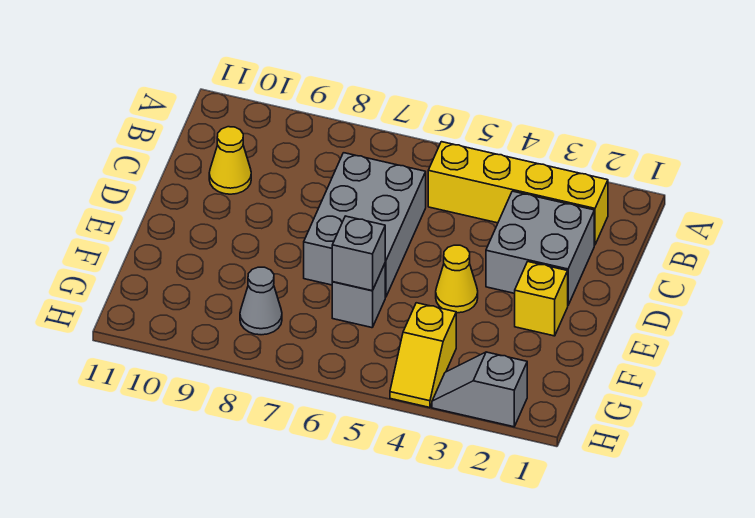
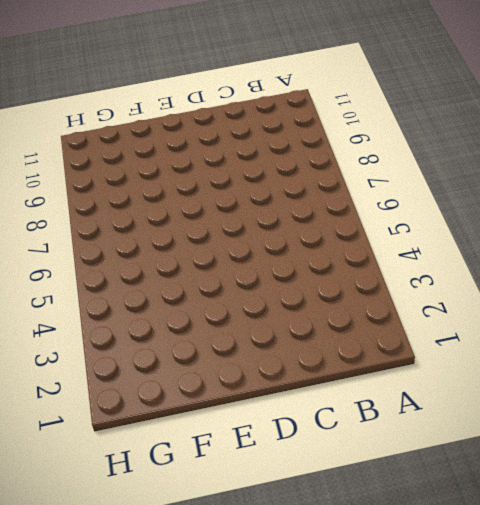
none -> yellow brick B2:B5 level 1
none -> grey brick C2:D3 level 1

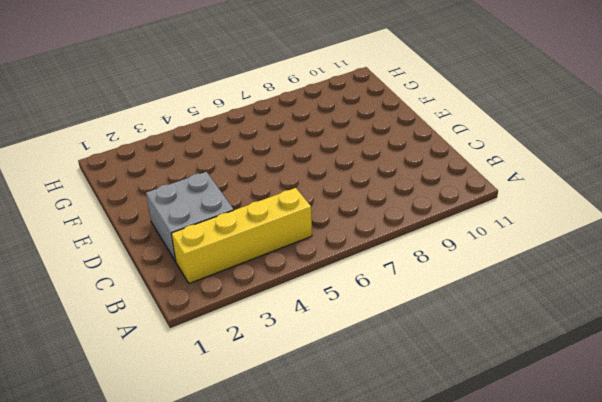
none -> grey brick C6:E7 level 1
none -> yellow cone C10 level 1

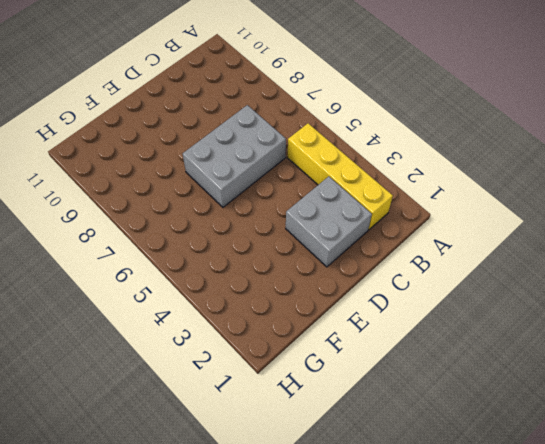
none -> yellow cone C10 level 1
none -> yellow brick E2 level 1

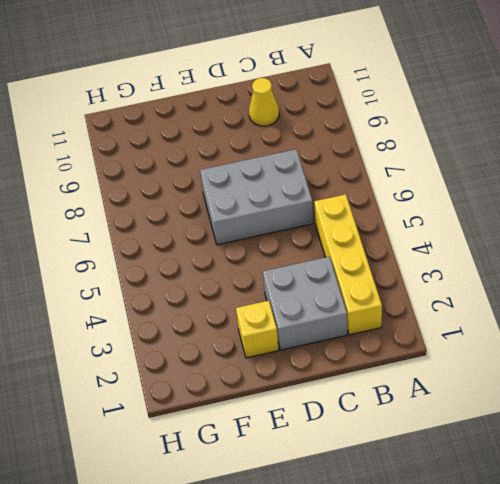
none -> yellow cone E4 level 1
none -> grey brick F6 level 1

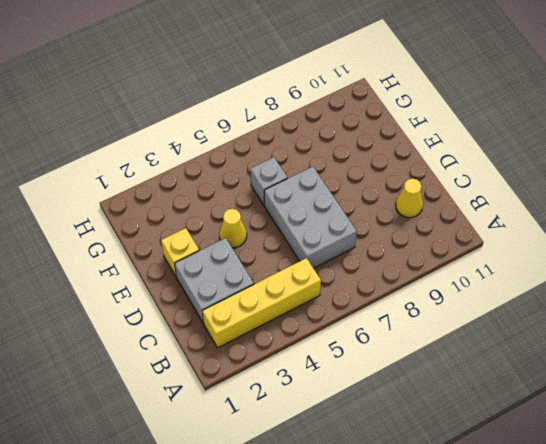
none -> yellow slope G4:H4 level 1 top G
none -> grey cone G8 level 1

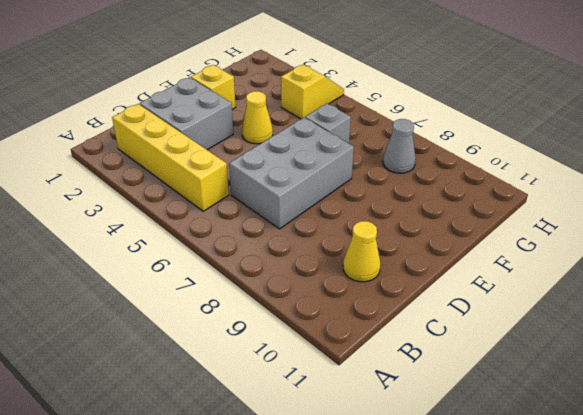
none -> grey slope H2:H3 level 1 top 2
none -> grey brick F6 level 2

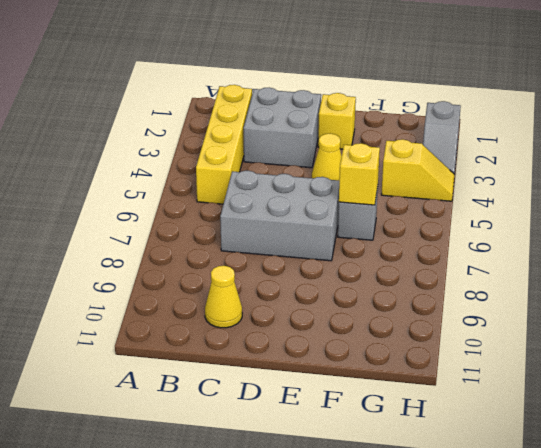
yellow brick F6 level 2 -> grey brick F6 level 2
none -> grey cone G8 level 1

